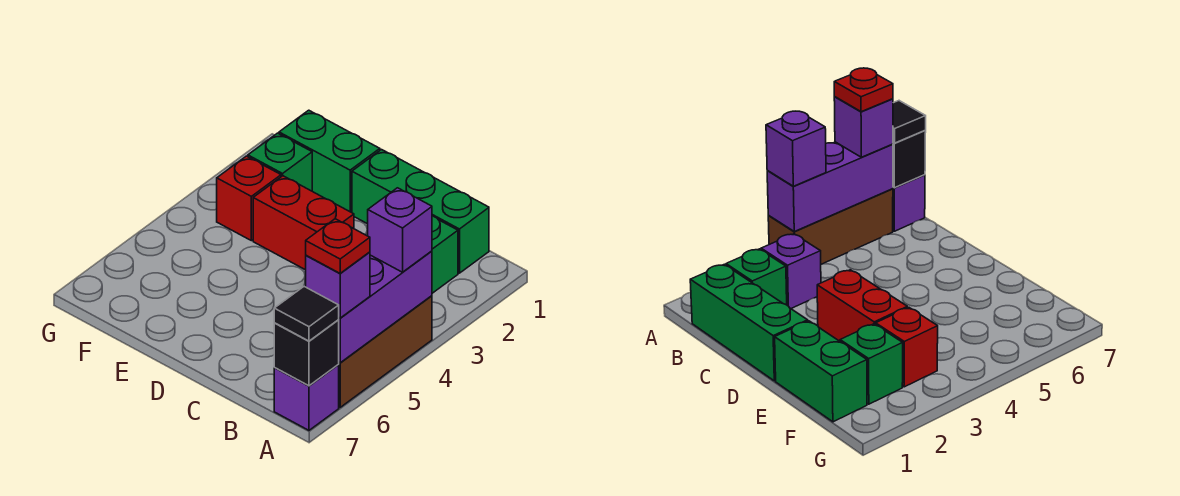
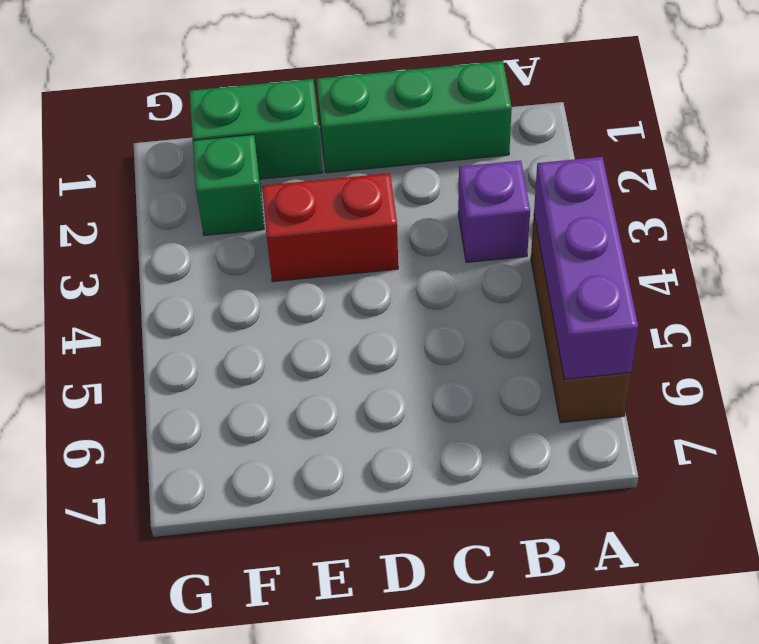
none -> purple brick A7 level 1
none -> green brick B2 level 1
none -> red brick F3 level 1

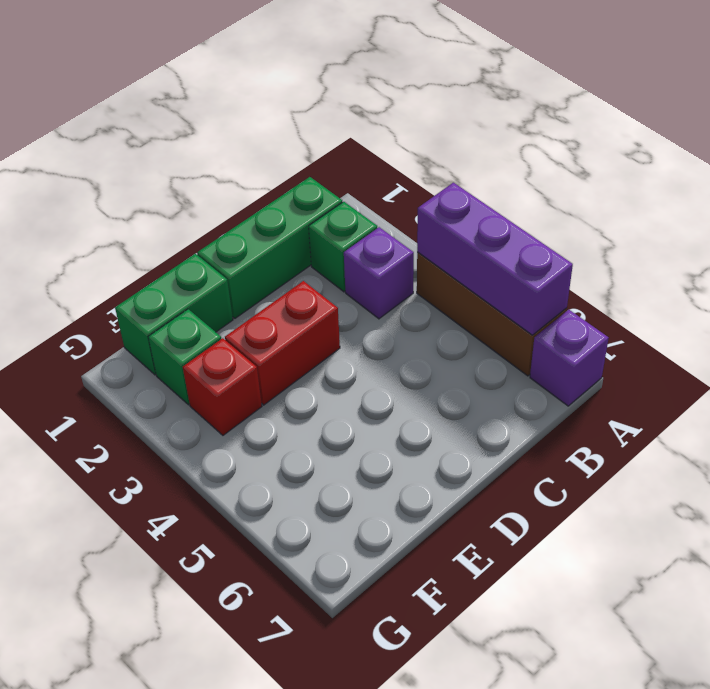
none -> black brick A7 level 2
none -> purple brick A4 level 3
none -> purple brick A6 level 3

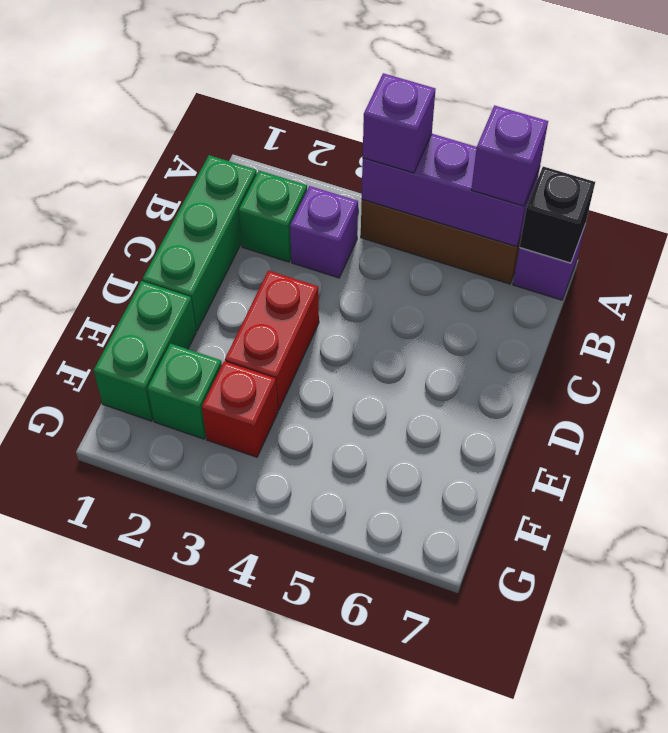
none -> black tile A7 level 3
none -> red plate A6 level 4

